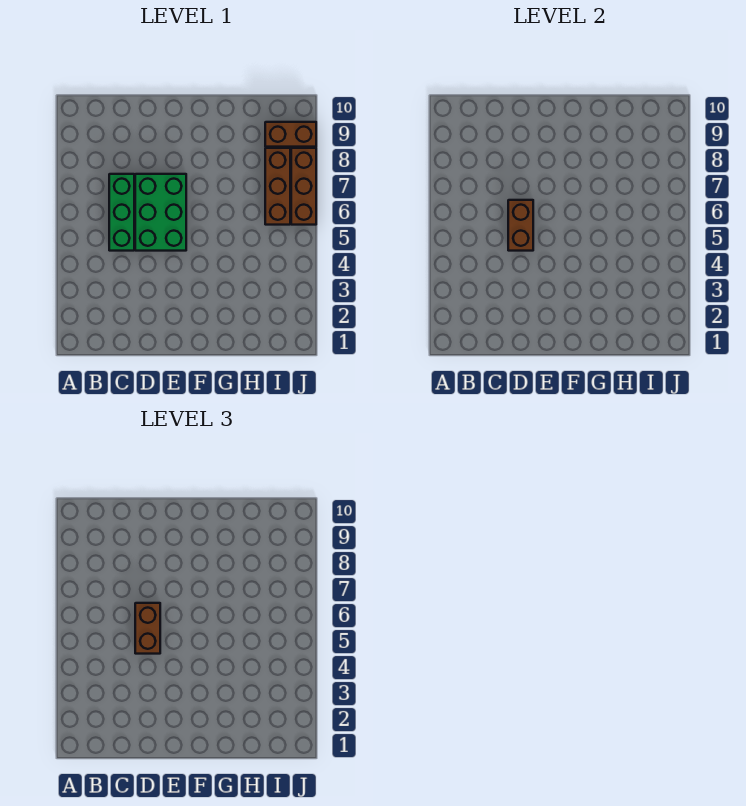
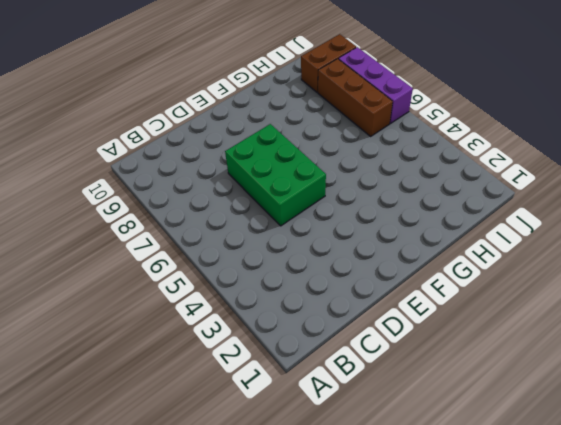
purple brick J6:J8 level 1 -> brown brick J6:J8 level 1
none -> green brick C5:C7 level 1
none -> brown brick D5:D6 level 2

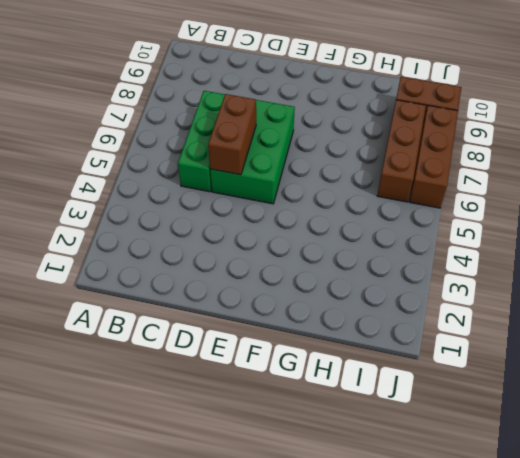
none -> brown brick D5:D6 level 3

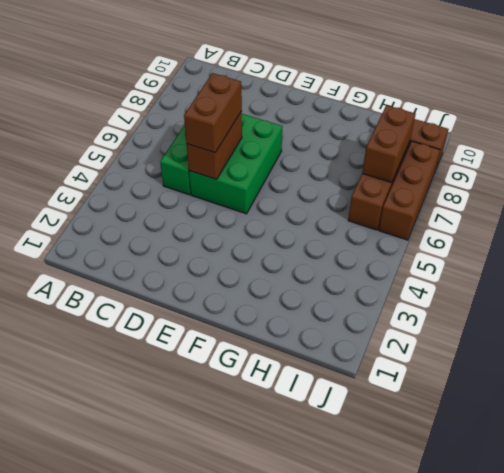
brown brick I7:I8 level 2 -> none

